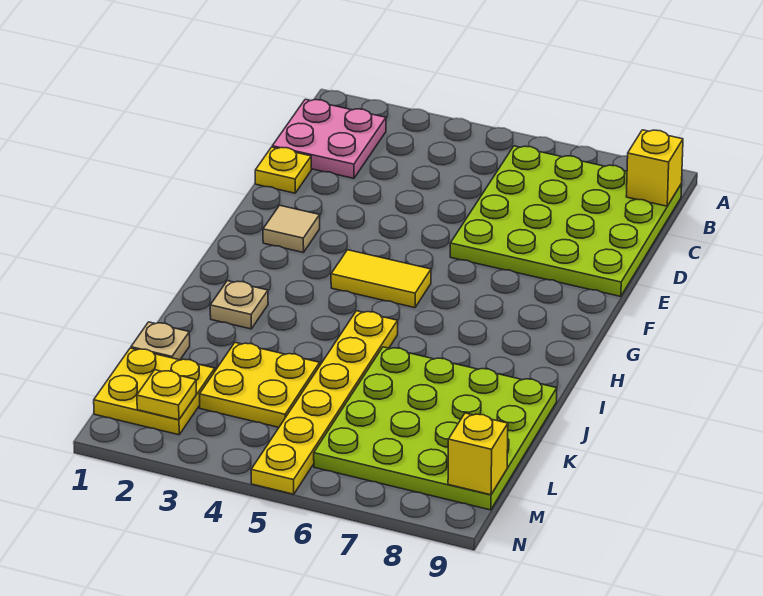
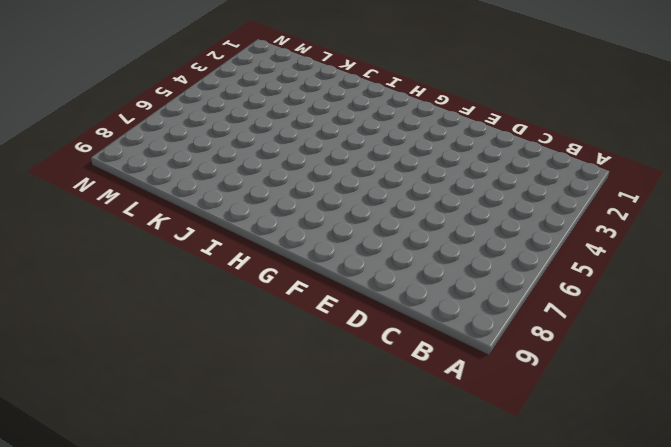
none -> pink plate B1:C2 level 1
none -> lime plate B6:E9 level 1
none -> yellow plate D1 level 1

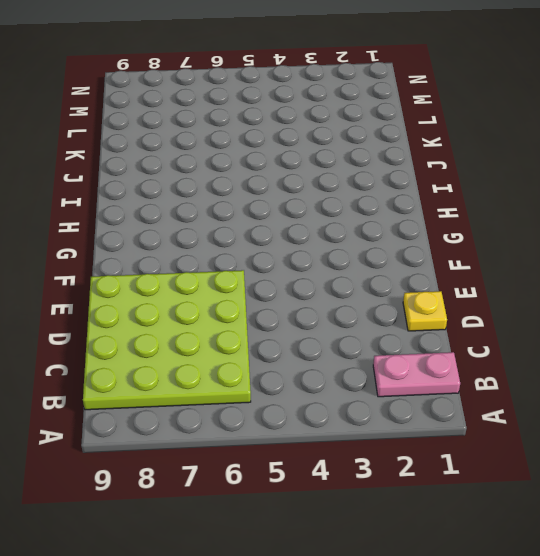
pink plate B1:B2 level 1 -> pink plate B1:C2 level 1
none -> tan tile F2 level 1
none -> yellow tile G4:G5 level 1
none -> tan plate I2 level 1

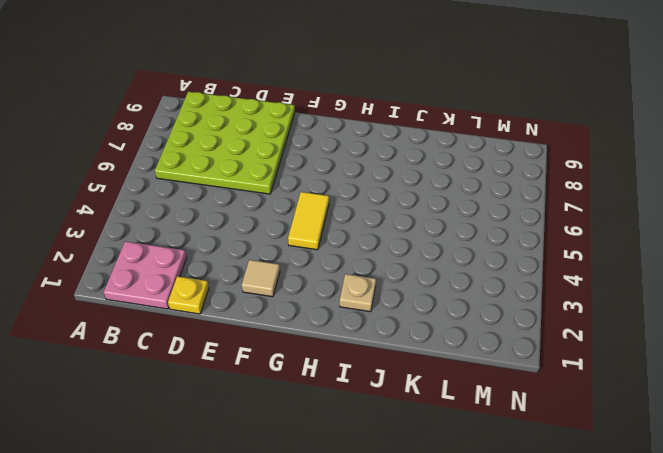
none -> yellow plate I5:N5 level 1
none -> lime plate J6:M9 level 1
none -> tan plate K1 level 1

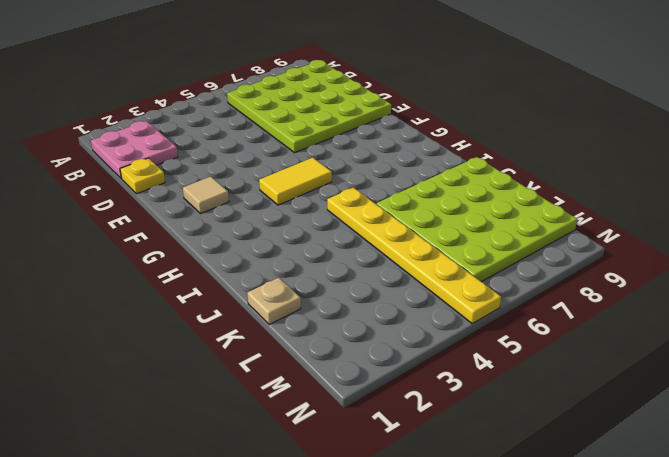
none -> tan plate I2 level 1
none -> yellow plate K3:L4 level 1
none -> yellow plate L1:M2 level 1

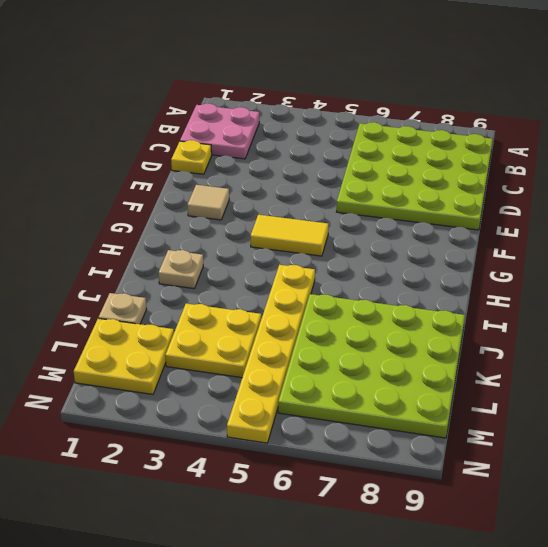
none -> yellow brick B9 level 2
none -> yellow plate M2 level 2
none -> yellow brick M9 level 2

